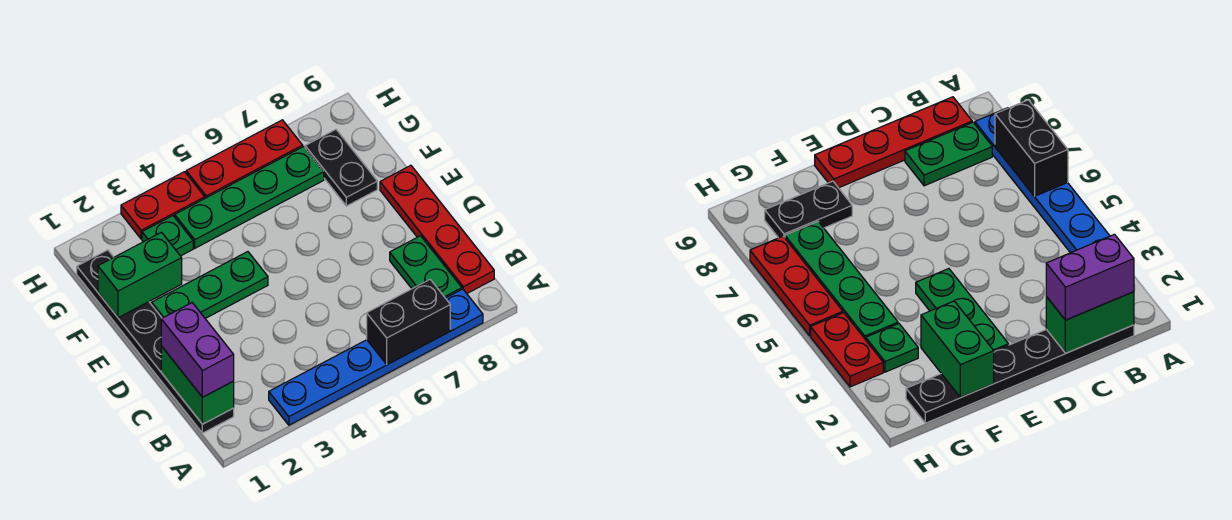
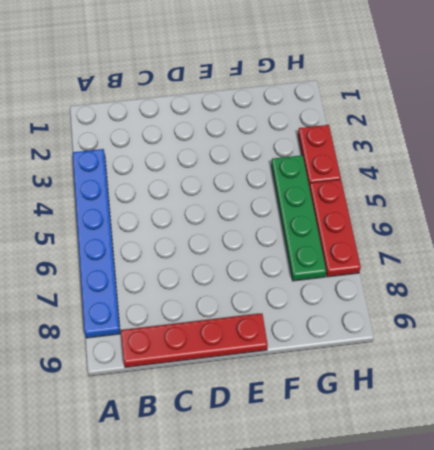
none -> black plate B1:G1 level 1
none -> green plate B8:C8 level 1
none -> green plate E2:E4 level 1

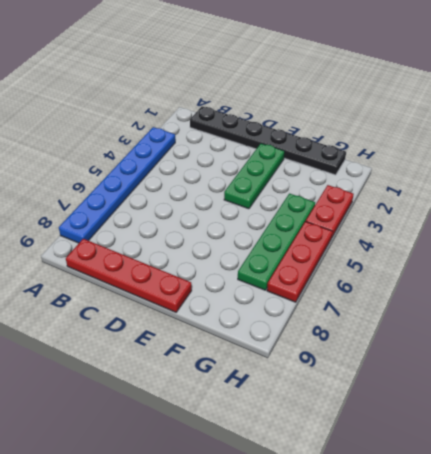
none -> green plate B8:C8 level 1
none -> black plate F8:G8 level 1
none -> green plate G3 level 1

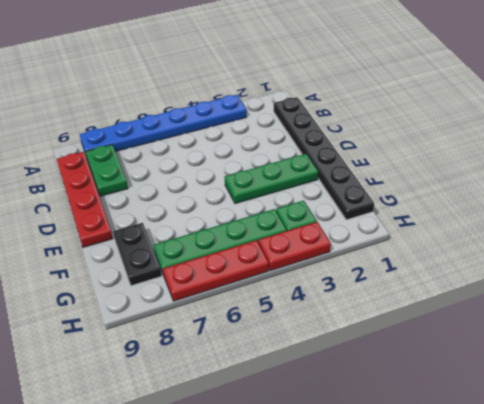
none -> black brick A6:A7 level 2
none -> green brick B1:C1 level 2
none -> green brick F1:F2 level 2

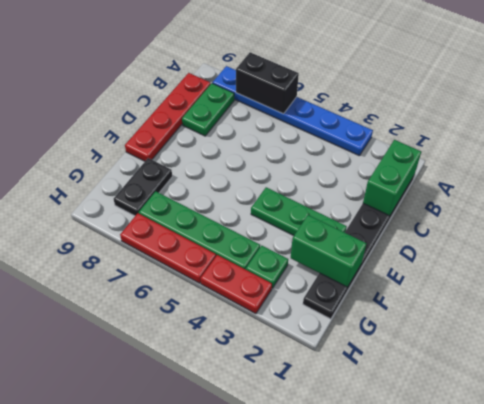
none -> purple brick B1:C1 level 3

